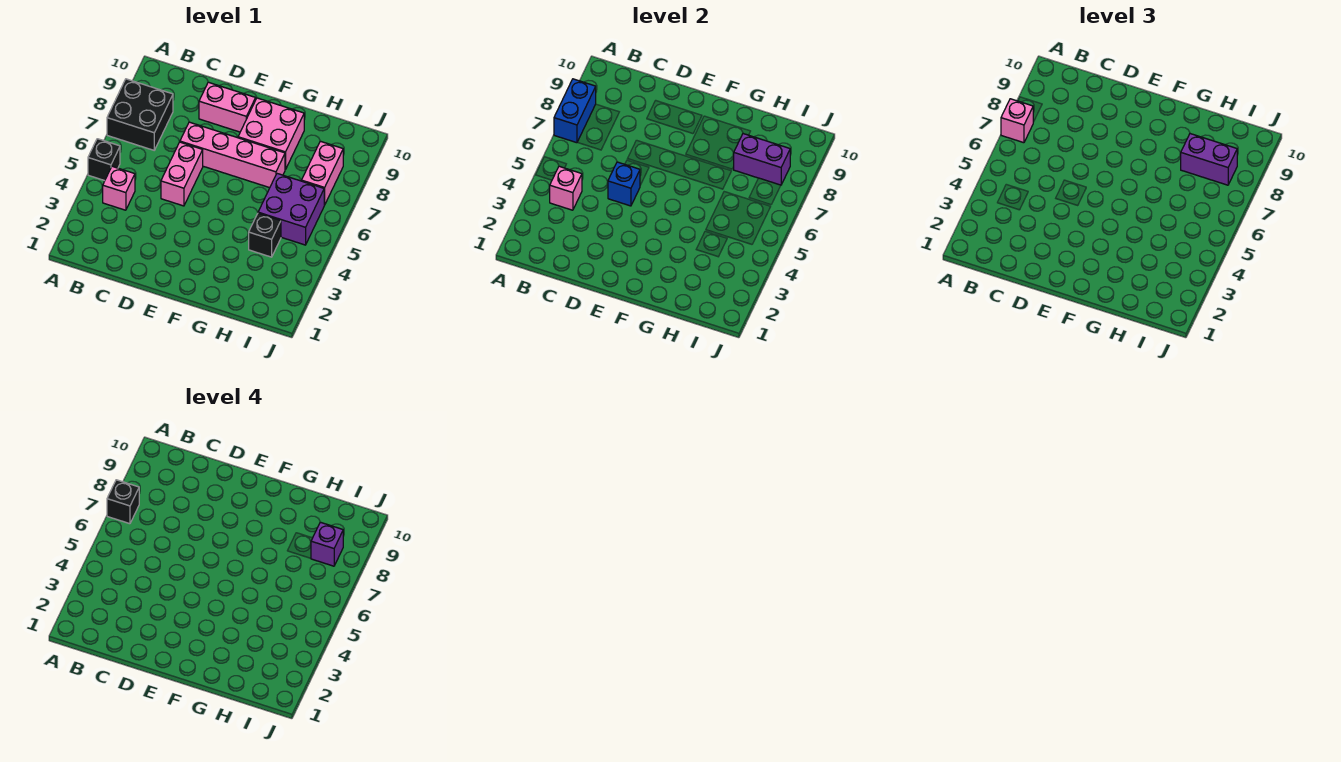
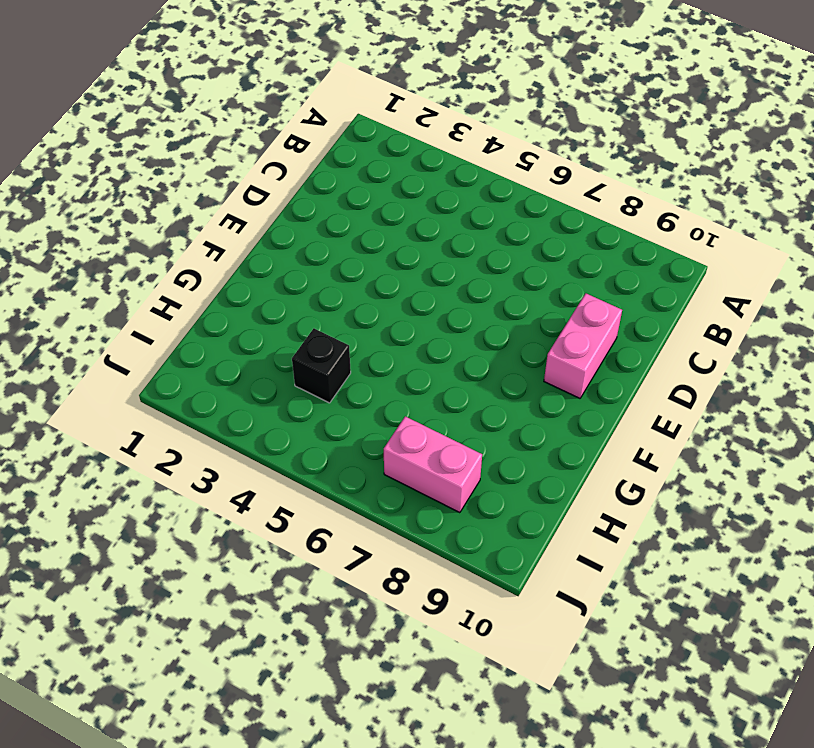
none -> black brick A5 level 1
none -> black brick A7:B8 level 1
none -> pink brick B4 level 1

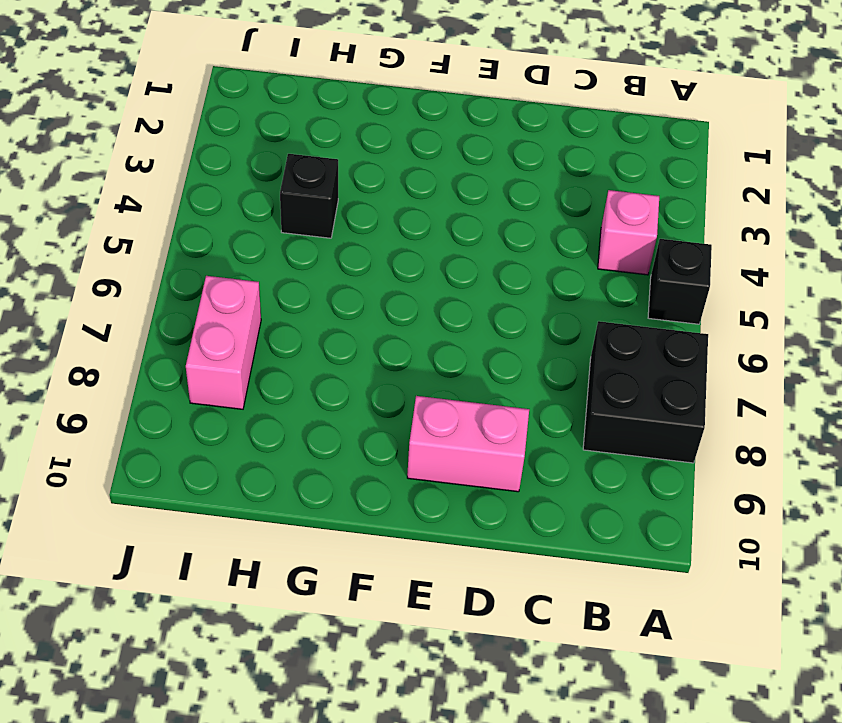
none -> pink brick D5:D6 level 1
none -> pink brick D7:G7 level 1
none -> pink brick F8:G9 level 1

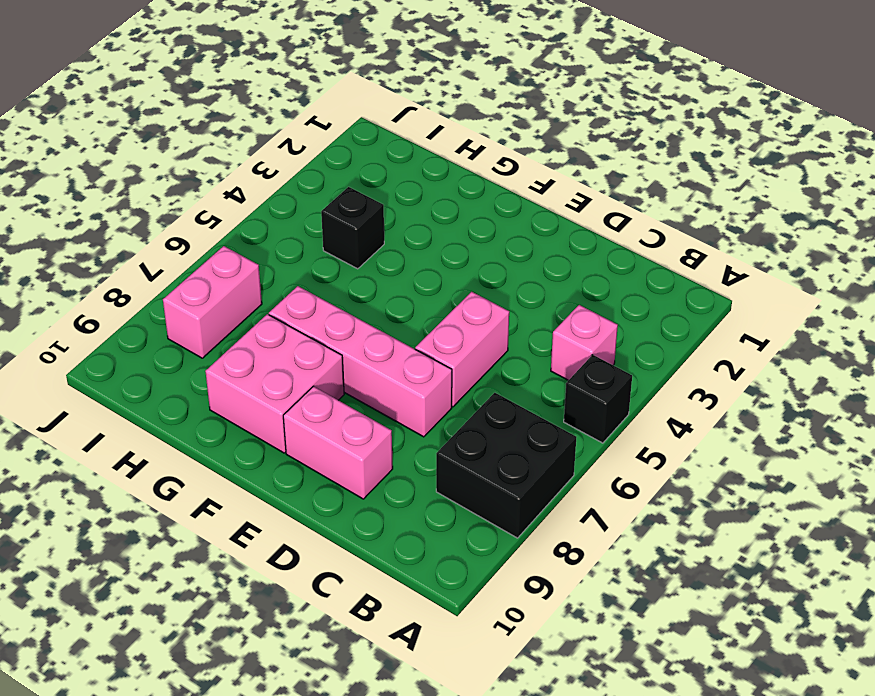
none -> purple brick H5:I6 level 1
none -> blue brick A7:A8 level 2
none -> pink brick B4 level 2

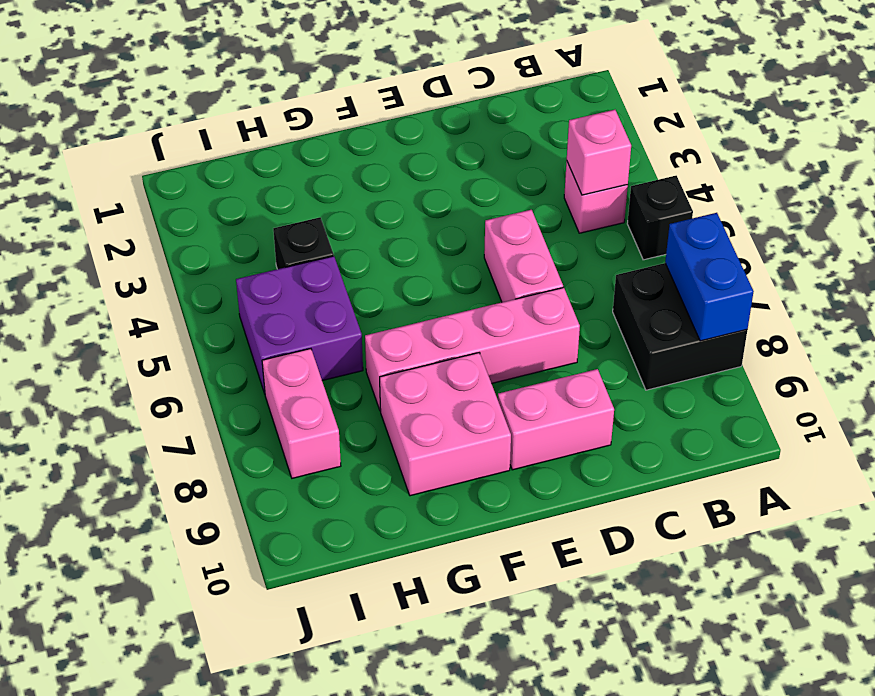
none -> blue brick D5 level 2
none -> purple brick H8:I8 level 2
none -> pink brick A7 level 3

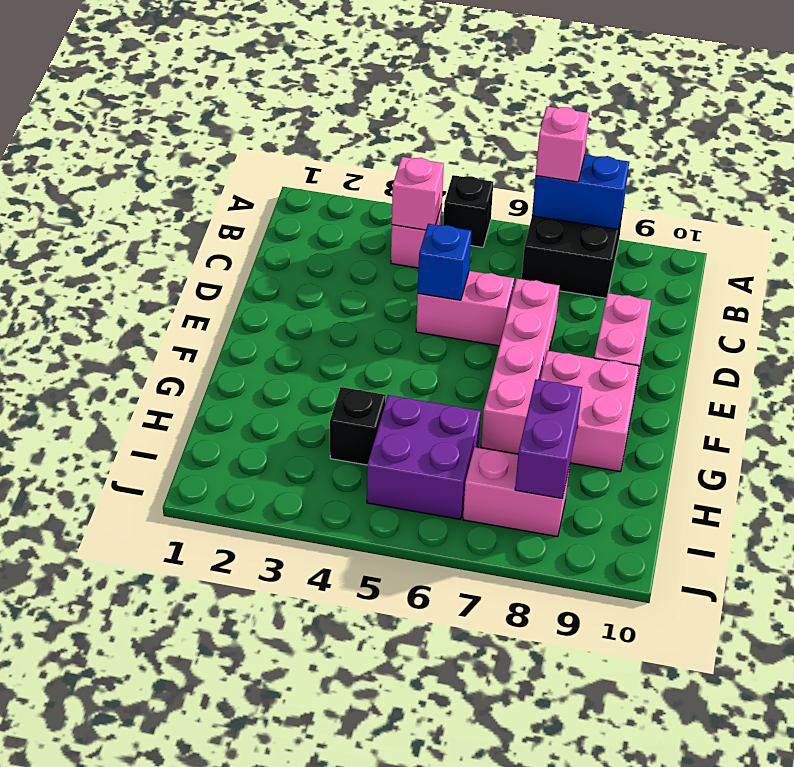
none -> purple brick H8:I8 level 3
none -> black brick A7 level 4
none -> purple brick I8 level 4

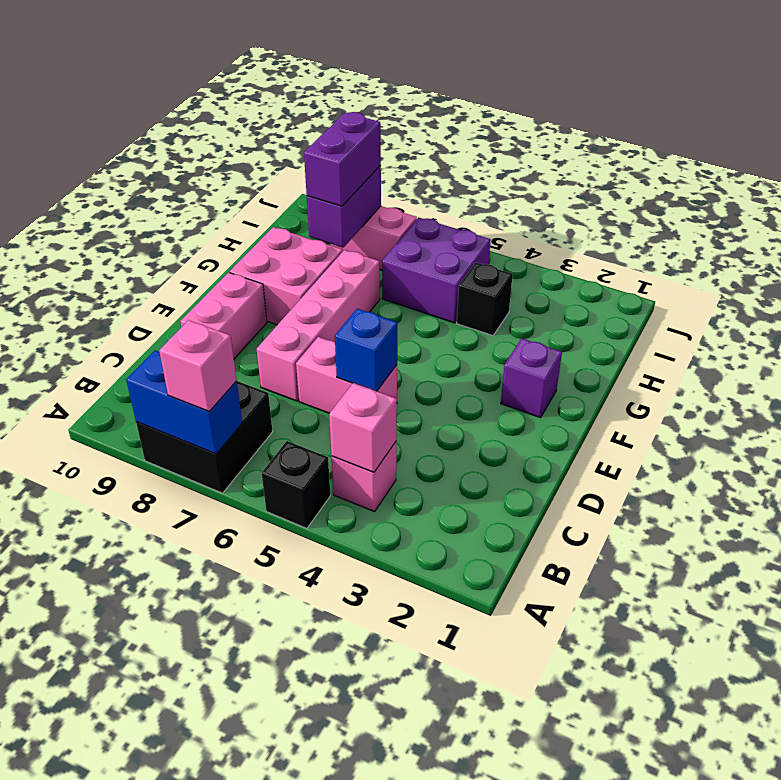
purple brick F2 level 1 -> purple brick I8 level 4
none -> black brick A7 level 4

